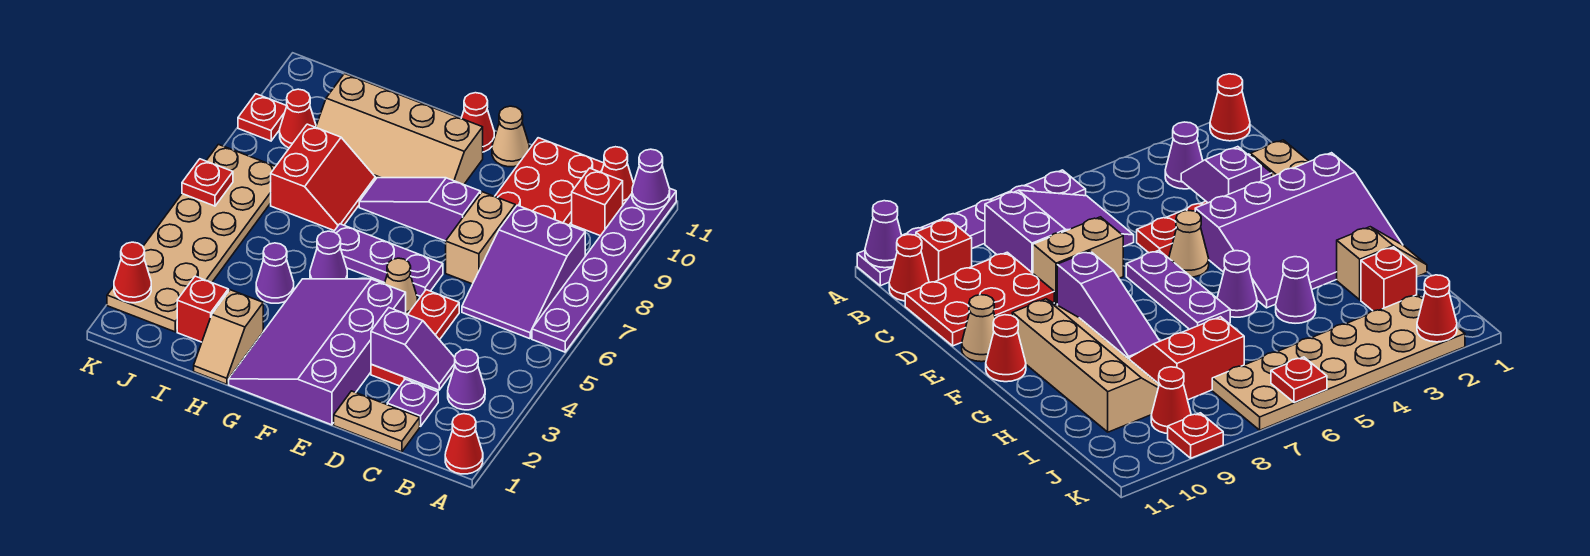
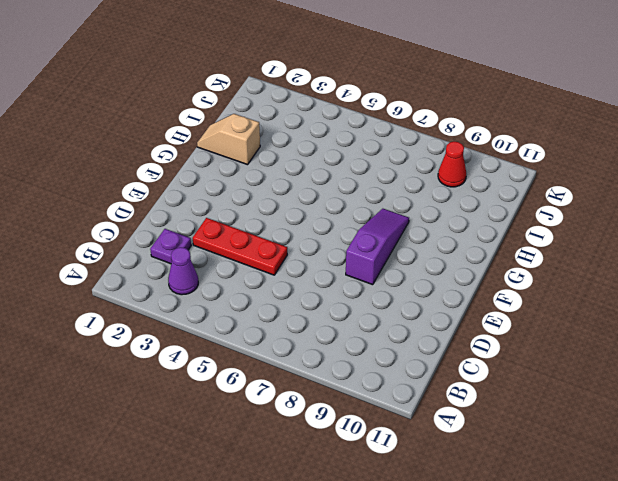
none -> red cone A1 level 1
none -> purple plate A6:A11 level 1
none -> purple slope B6:C8 level 1 top 8
none -> red brick B10 level 1

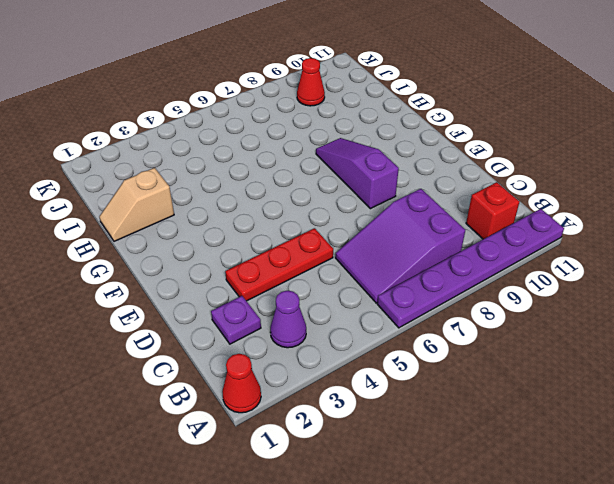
none -> red cone B11 level 1
none -> tan plate C1:D1 level 1
none -> red plate C9:D11 level 1
none -> tan brick D7:D8 level 1

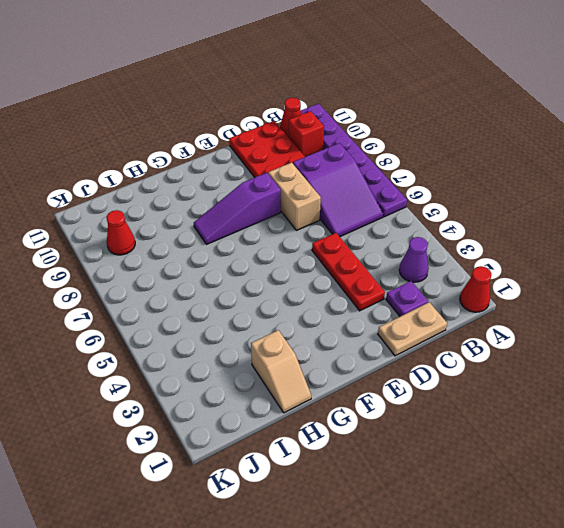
none -> purple slope E1:G4 level 1 top E
none -> tan cone E5 level 1
none -> purple plate E6:G6 level 1
none -> tan cone E11 level 1

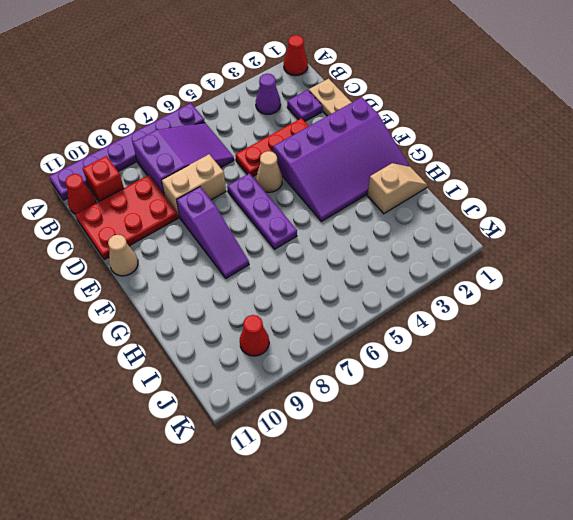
none -> tan slope F9:I10 level 1 top 10
none -> red cone F11 level 1
none -> purple cone G5 level 1
none -> purple cone H4 level 1

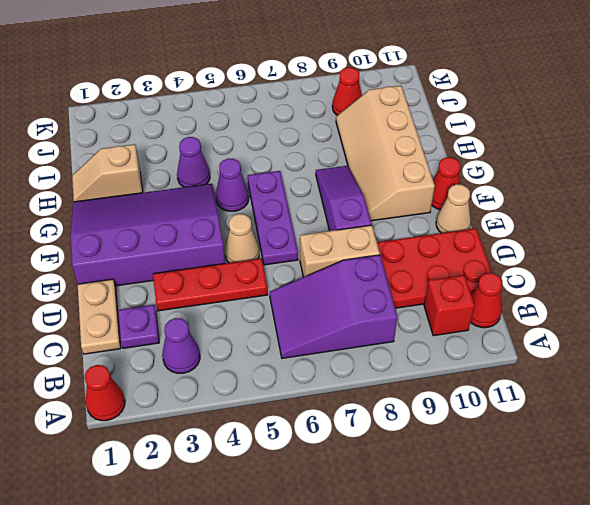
none -> purple plate A6:A11 level 1
none -> red slope H7:I8 level 1 top I
none -> red brick I2 level 1
none -> tan plate J2:K7 level 1

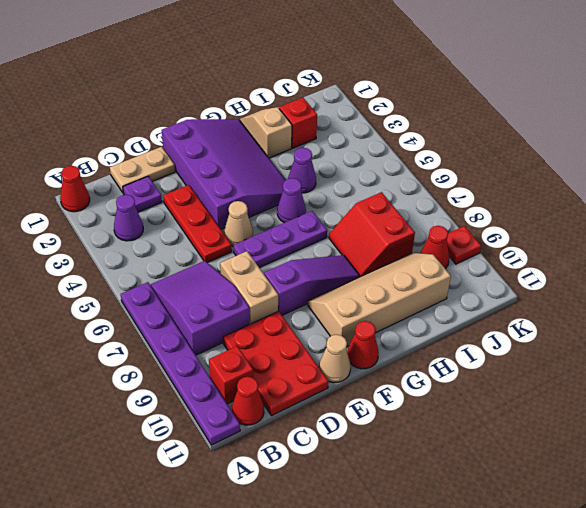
none -> tan plate J2:K7 level 1
none -> purple cone A11 level 2
none -> purple slope C3:D3 level 2 top D
none -> red cone K2 level 2

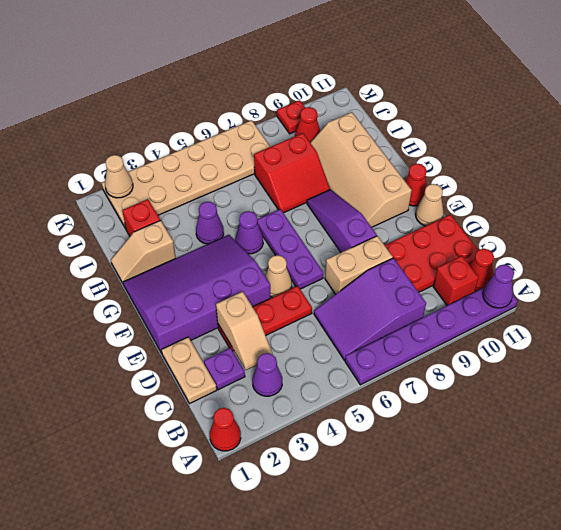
tan slope C3:D3 level 2 top D -> purple slope C3:D3 level 2 top D
tan cone K2 level 2 -> red cone K2 level 2
none -> red plate K6 level 2

